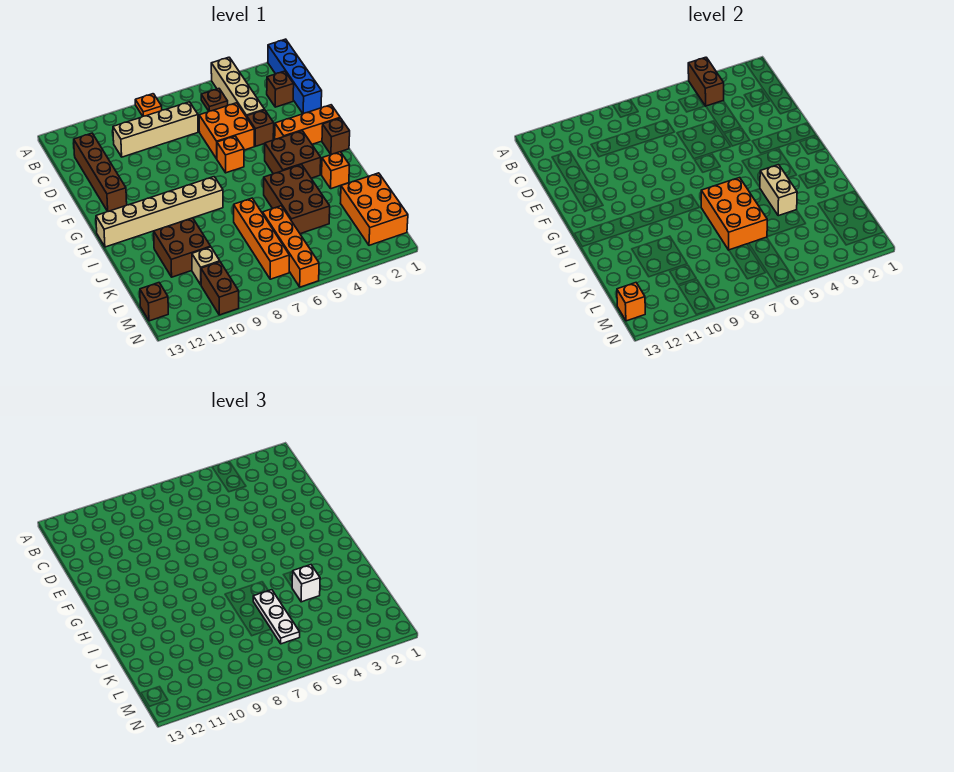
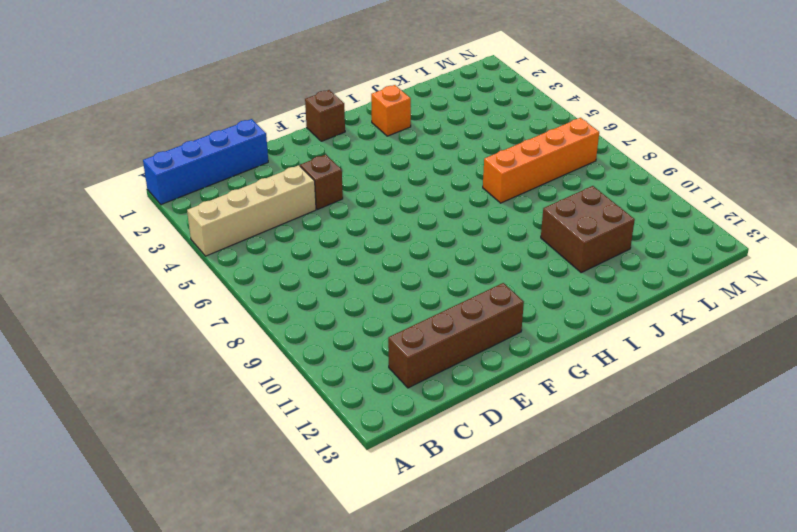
none -> orange plate A8 level 1
none -> brown plate B5 level 1
none -> brown brick C2 level 1

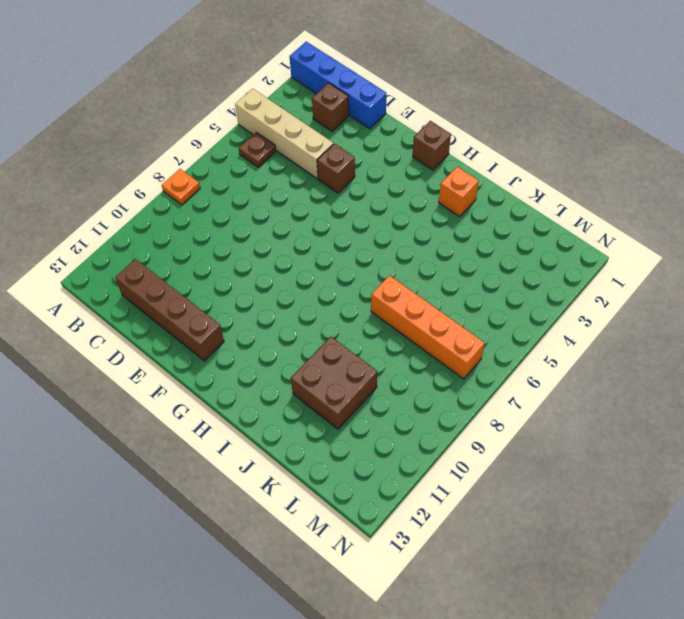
none -> tan brick C7:C10 level 1
none -> orange brick D5:E6 level 1
none -> orange brick F1:F3 level 1

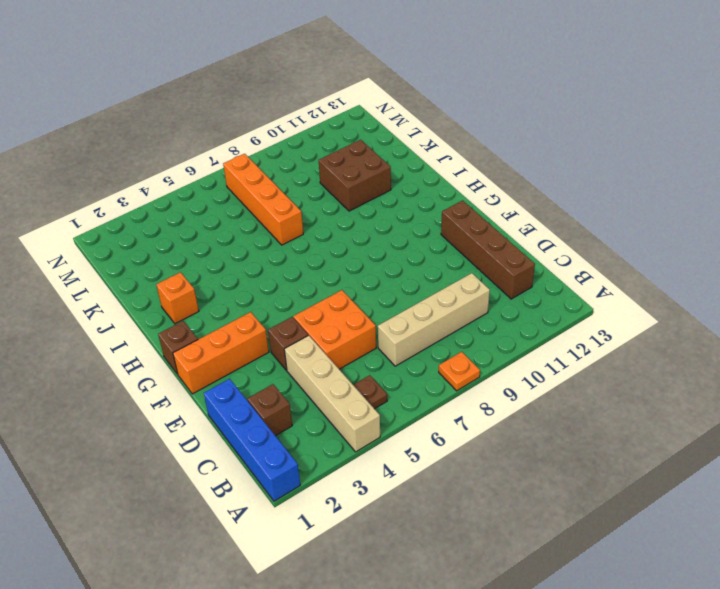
none -> orange brick F6 level 1
none -> brown brick G3:H4 level 1
none -> tan brick H8:H13 level 1

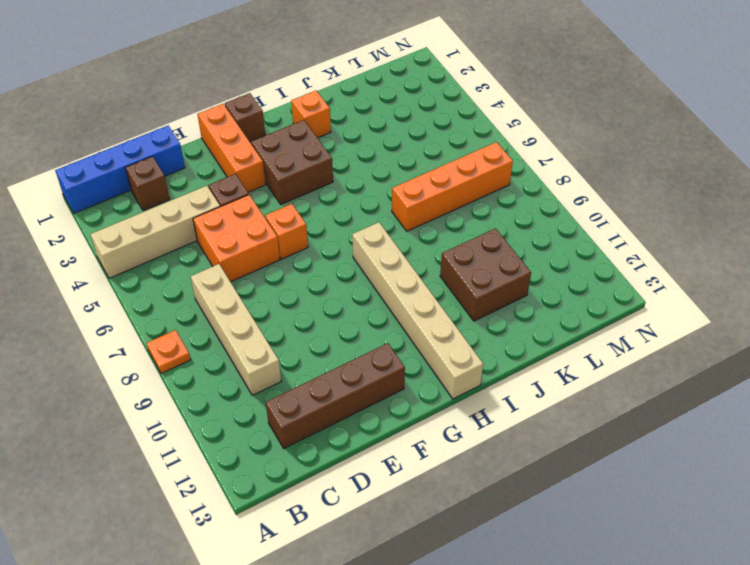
none -> brown plate B5 level 1
none -> brown brick I4:K5 level 1
none -> orange brick K1:M2 level 1

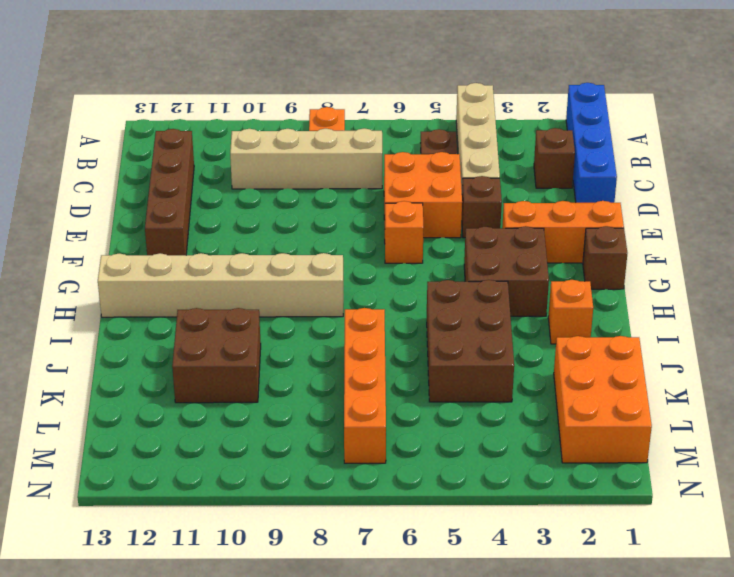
none -> orange brick K6:N6 level 1
none -> tan brick L10 level 1
none -> brown brick M10:N10 level 1

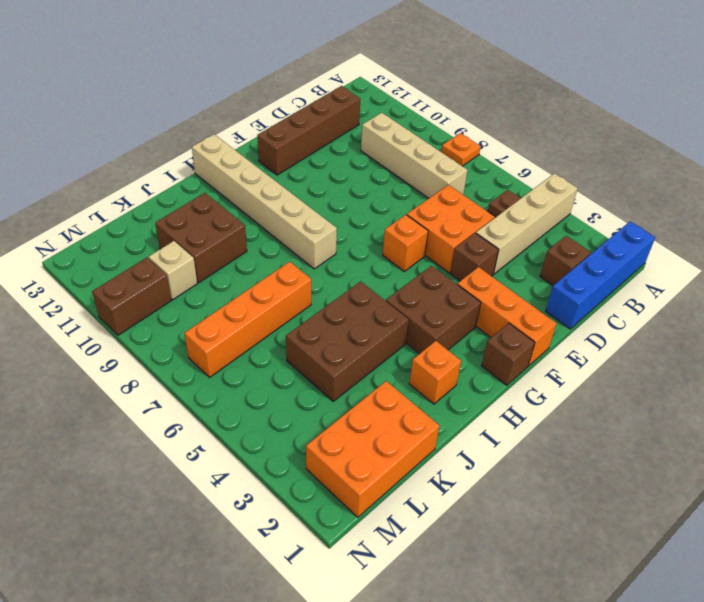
none -> orange brick K6:N6 level 1
none -> brown brick M13 level 1
none -> brown brick A4:B4 level 2

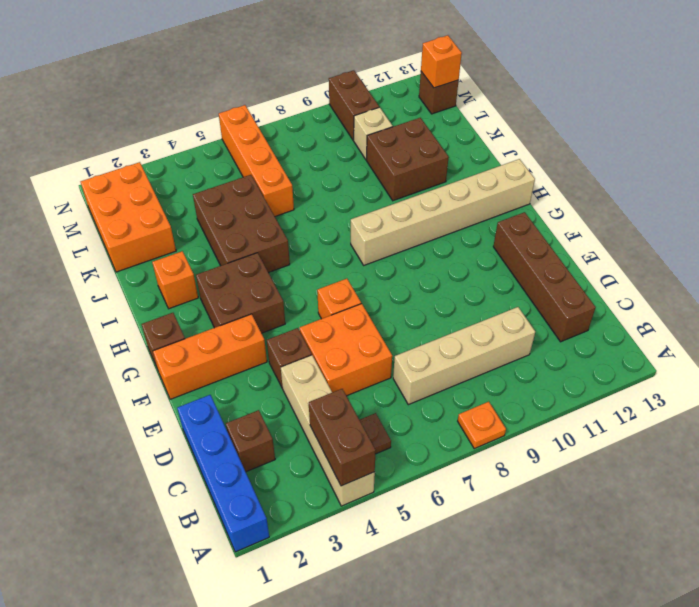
none -> orange brick J7:M7 level 1
none -> tan brick I4:J4 level 2
none -> orange brick I6:K7 level 2

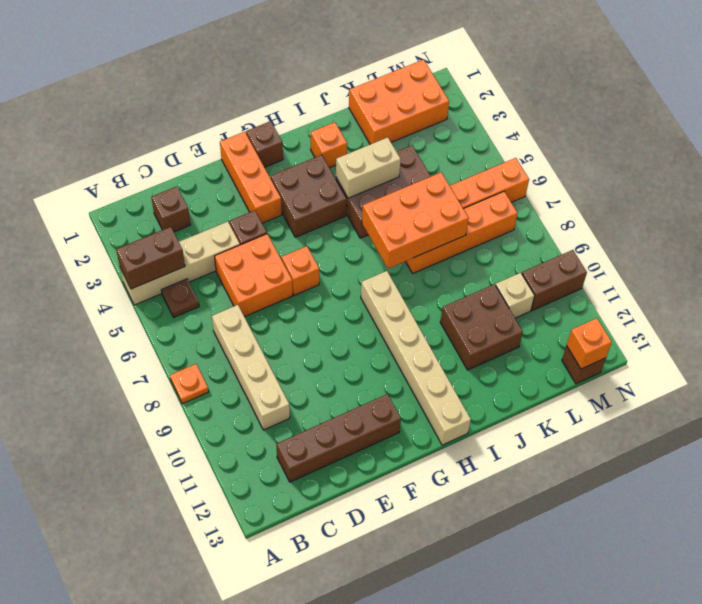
none -> blue brick A1:D1 level 1
none -> white brick J4 level 3
none -> white plate J6:L6 level 3

